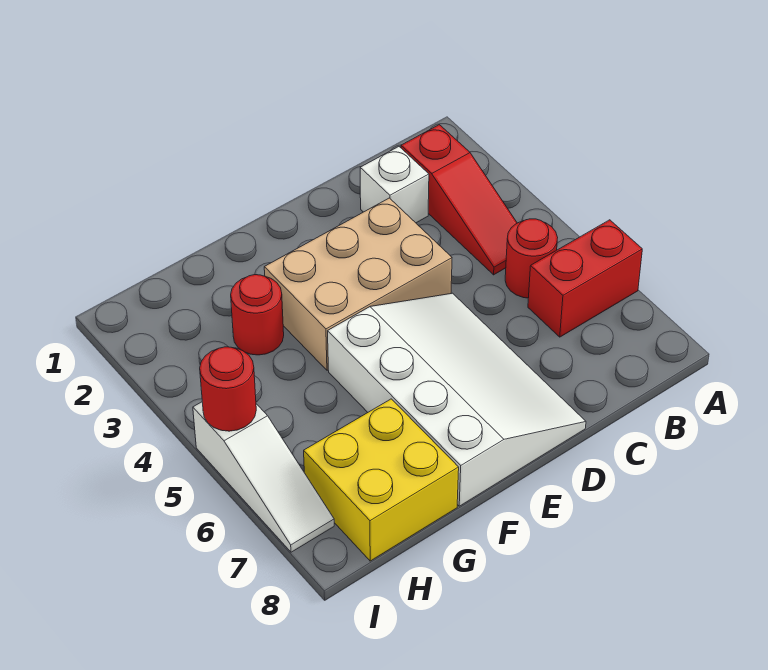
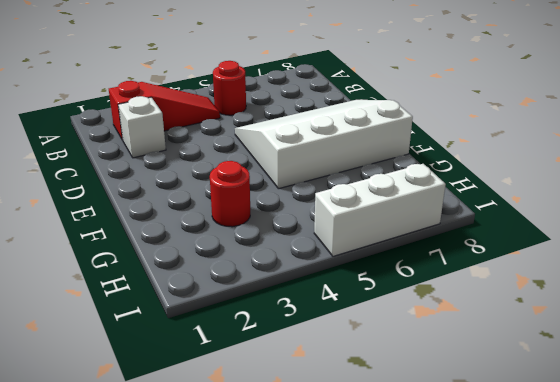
white brick I5:I7 level 1 -> white slope I5:I7 level 1 top 5
none -> red brick A6:B6 level 1
none -> tan brick D3:F4 level 1

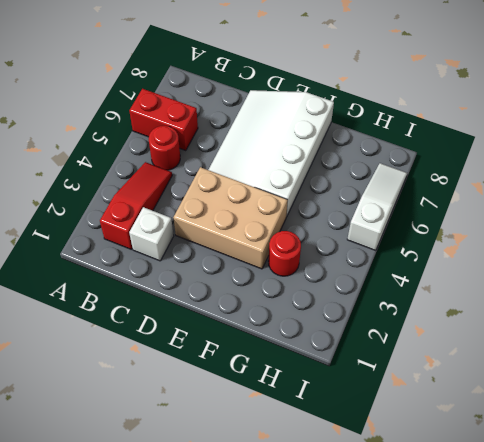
none -> yellow brick G7:H8 level 1
none -> red round brick I5 level 2

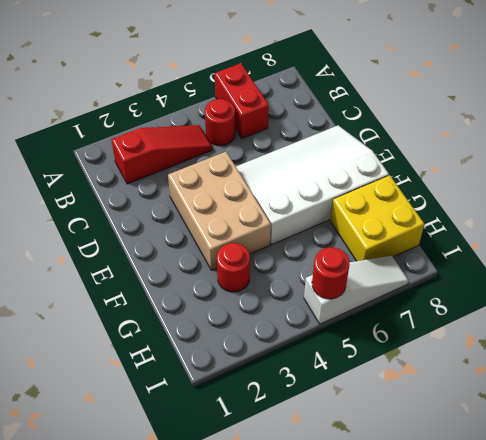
none -> white brick C2 level 1

